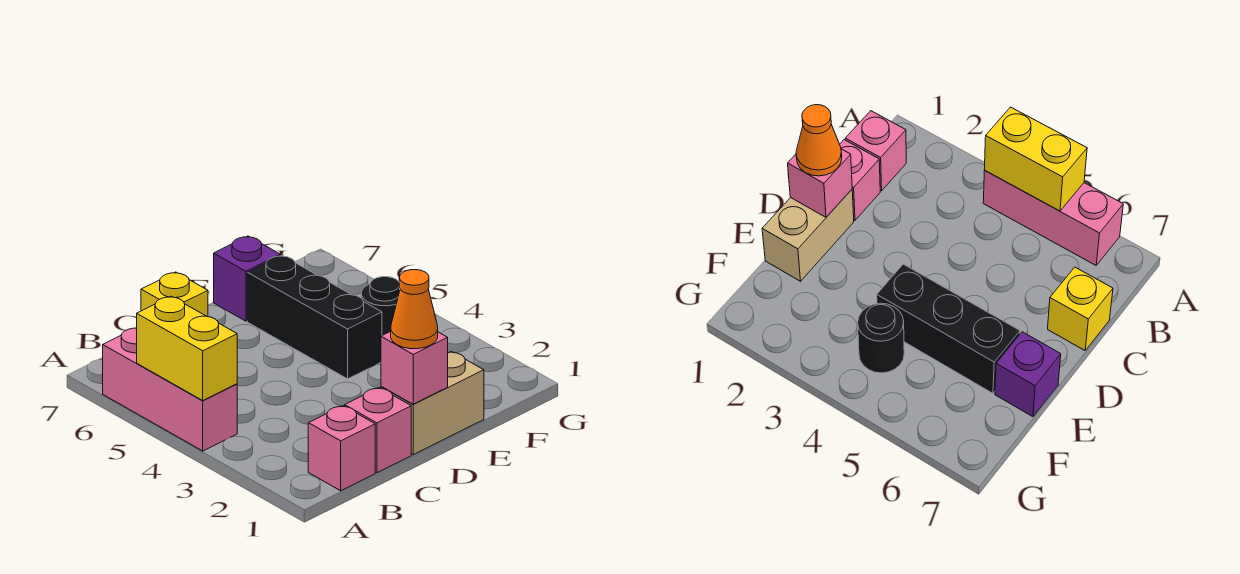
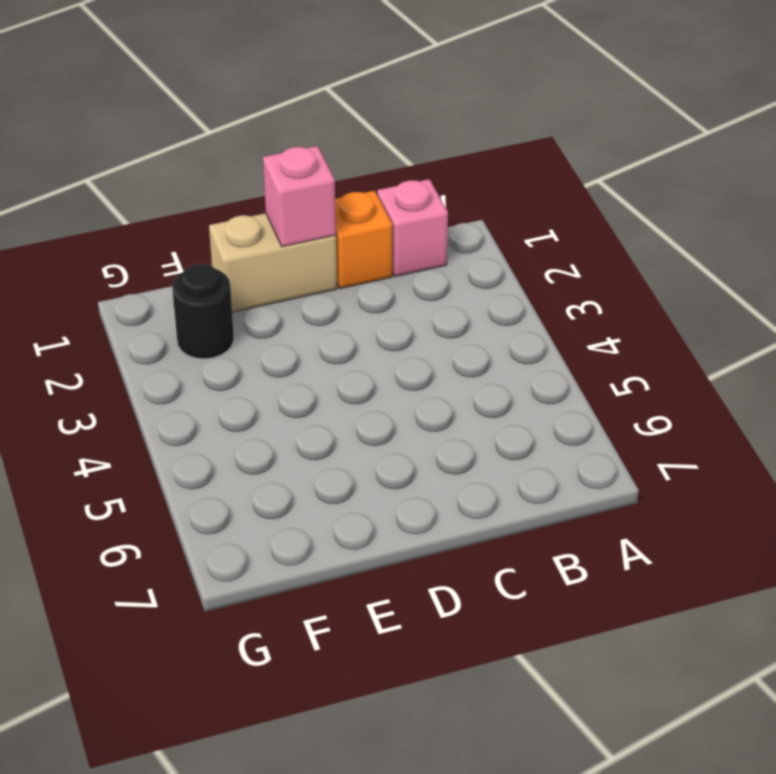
orange brick C1 level 1 -> pink brick C1 level 1
black round brick F2 level 1 -> black round brick F4 level 1
none -> pink brick A4:A6 level 1
none -> yellow brick C7 level 1

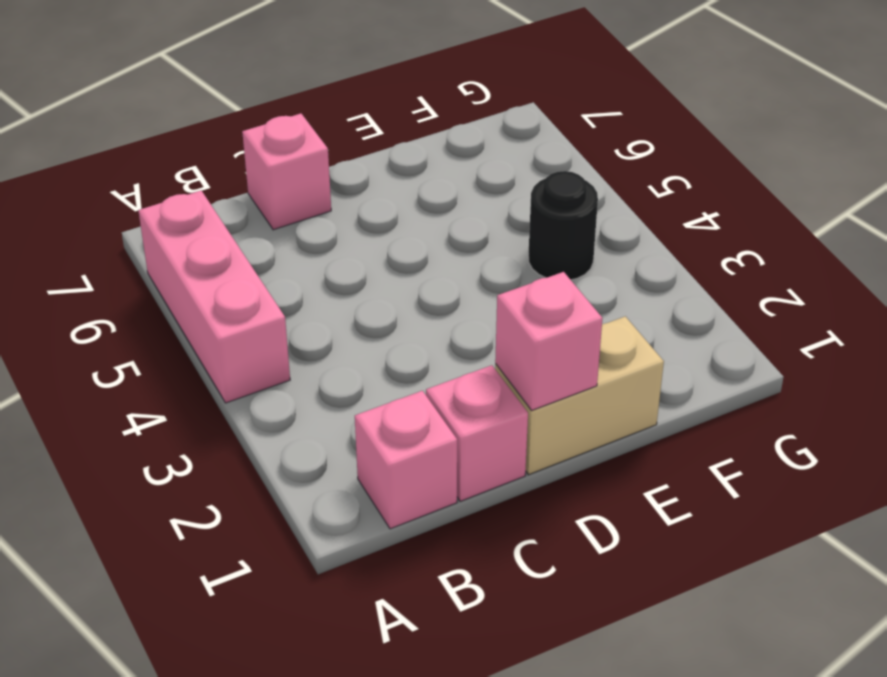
pink brick C7 level 1 -> yellow brick C7 level 1
none -> black brick E4:E6 level 1
none -> purple brick E7 level 1

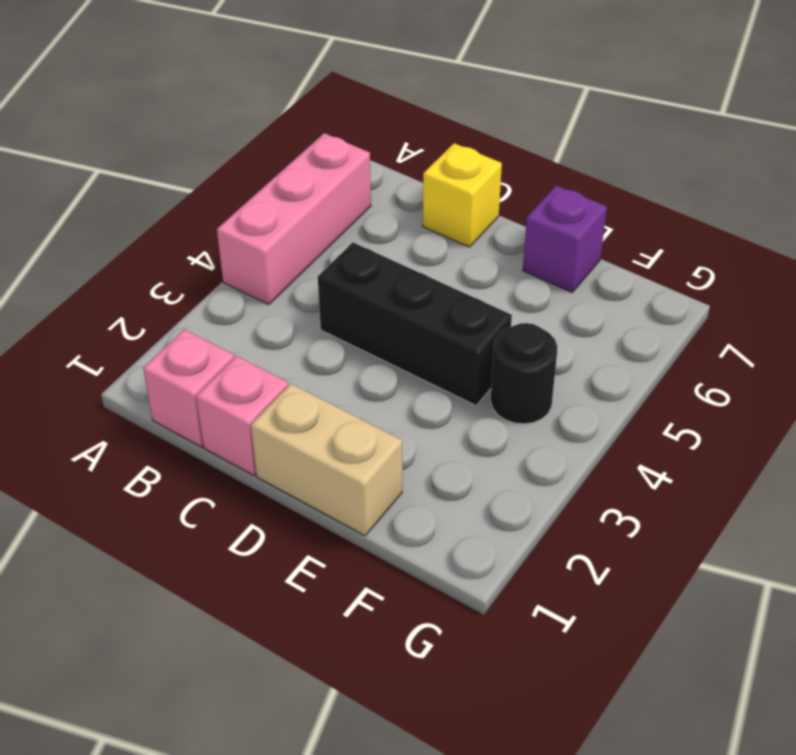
black brick C4:E4 level 1 -> black brick E4:E6 level 1
none -> yellow brick A4:A5 level 2
none -> pink brick D1 level 2

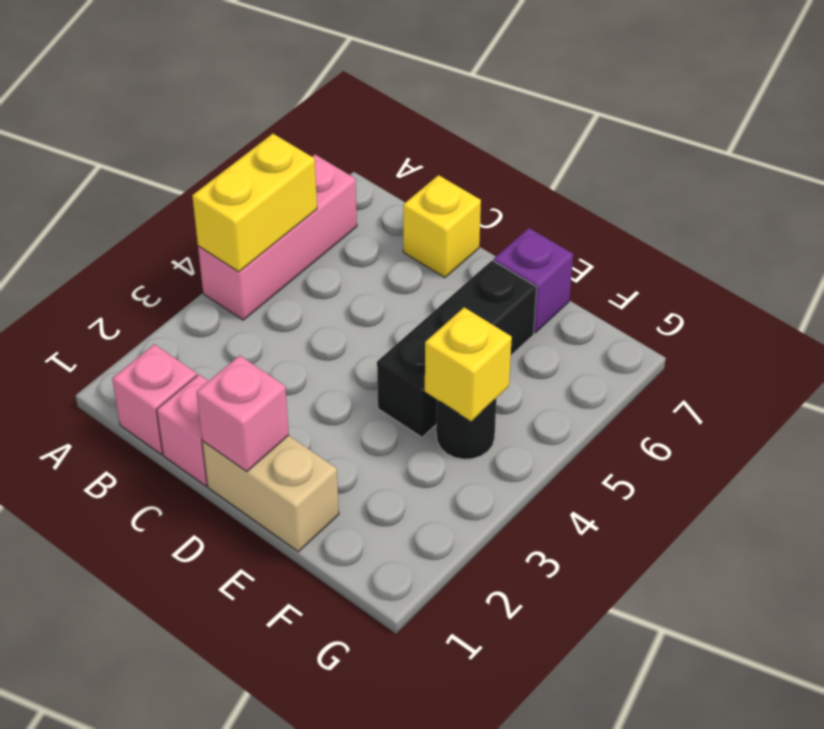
yellow brick F4 level 2 -> none
none -> orange cone D1 level 3

